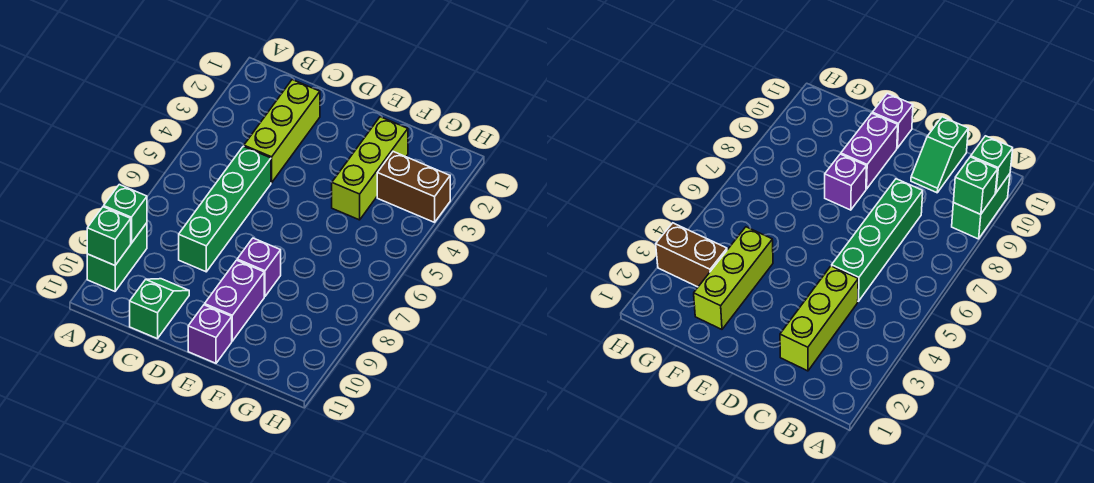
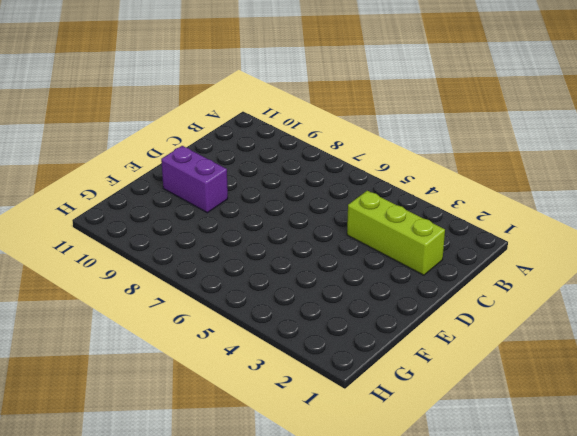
none -> green brick A9:A10 level 1
none -> green brick C5:C8 level 1

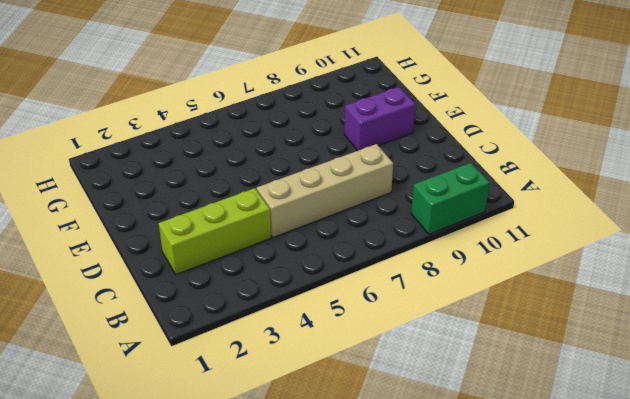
tan brick C5:C8 level 1 -> green brick C5:C8 level 1
none -> green slope C10:C11 level 1 top 11
none -> purple brick E8 level 1

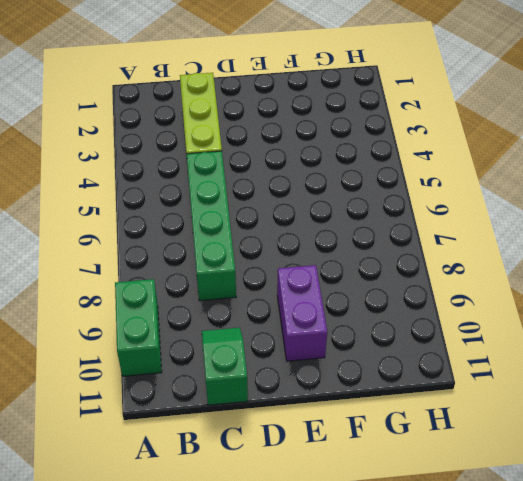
none -> purple brick E8 level 1
none -> purple brick E11 level 1

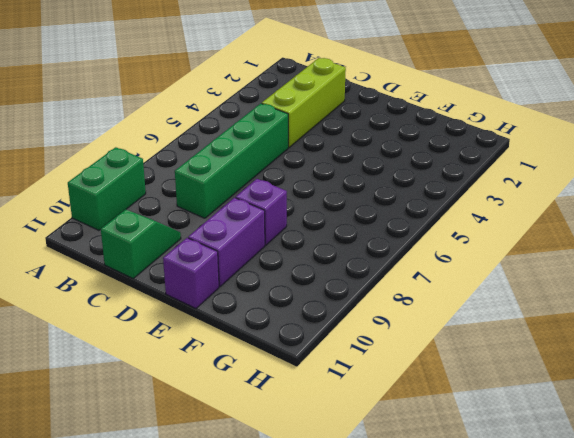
none -> lime brick F2:F4 level 1
none -> brown brick G3:H3 level 1

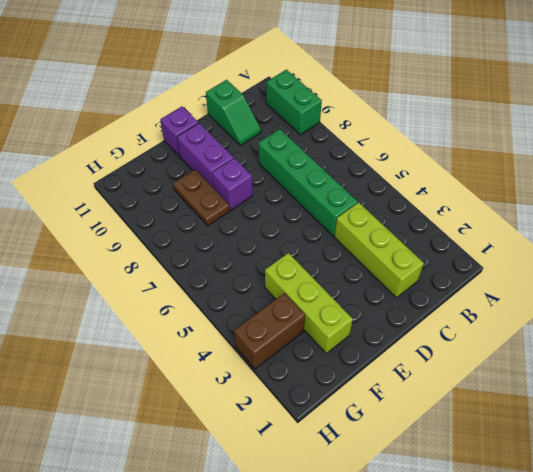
brown plate F8:F9 level 1 -> none
none -> green brick A9 level 2
none -> green brick A10 level 2

